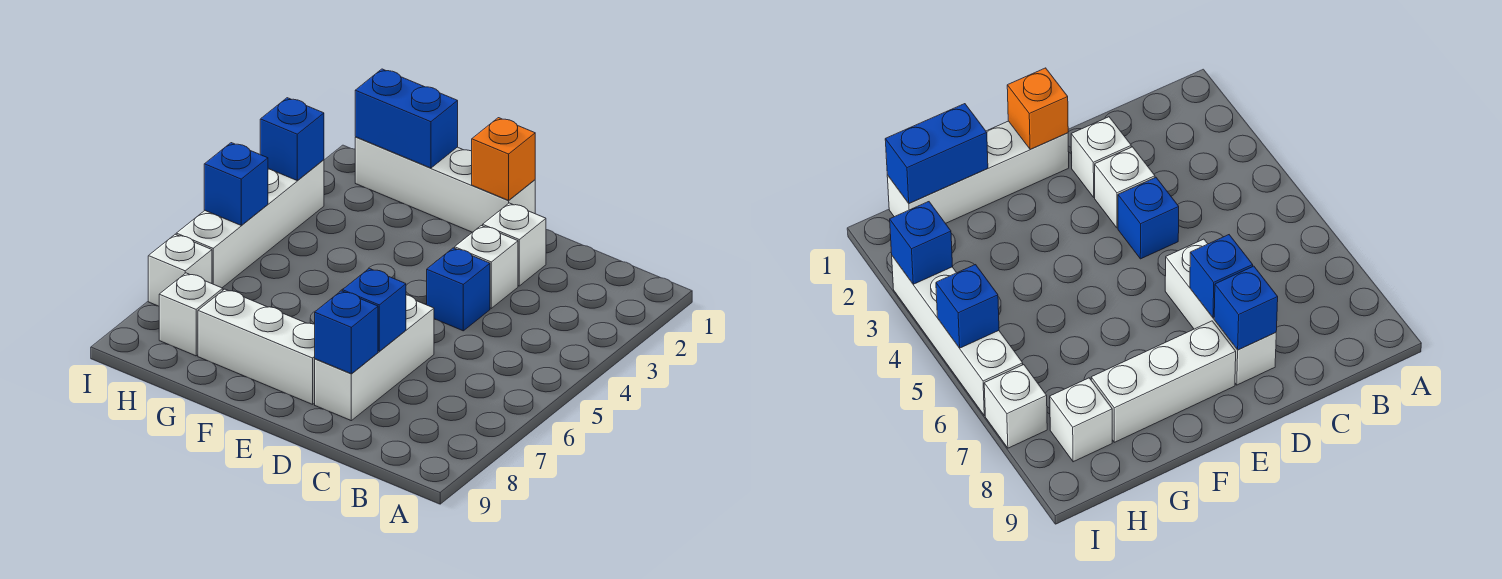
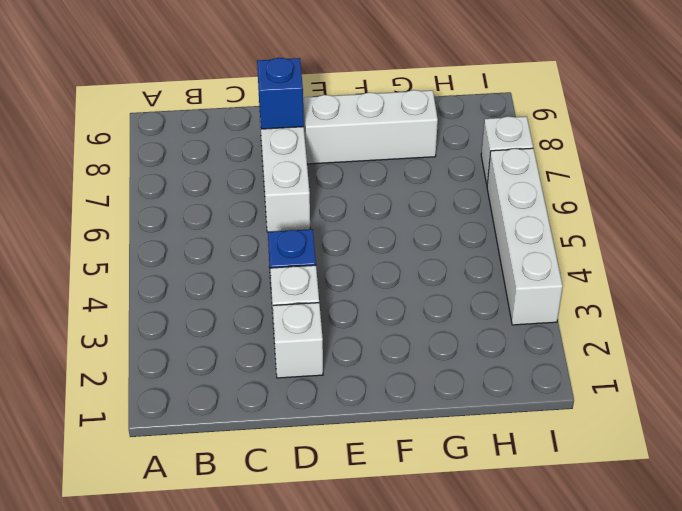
none -> white brick E1:H1 level 1
none -> white brick H8 level 1
none -> blue brick D7 level 2

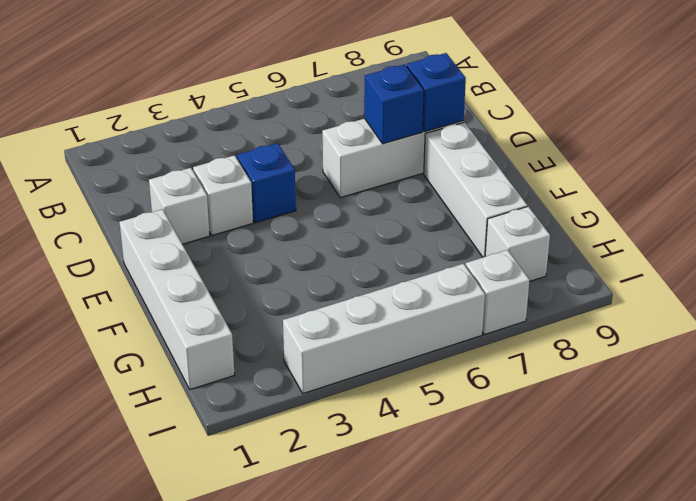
none -> orange brick E1 level 2
none -> blue brick G1:H1 level 2
none -> blue brick I3 level 2

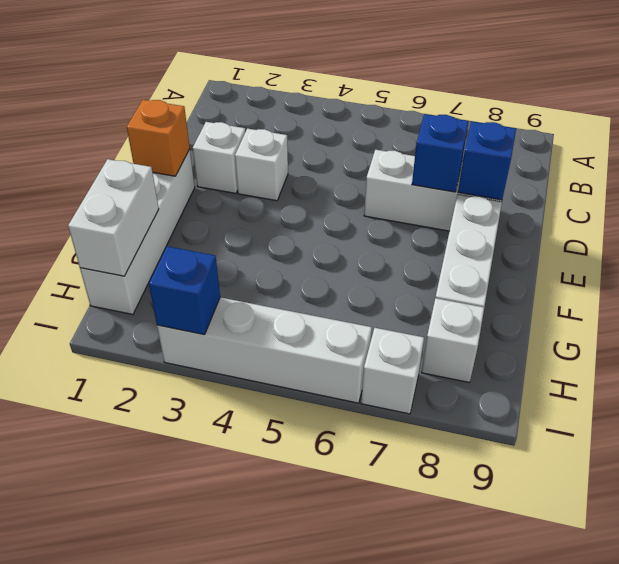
white brick G1:H1 level 2 -> blue brick G1:H1 level 2
none -> blue brick D4 level 1
none -> blue brick I5 level 2

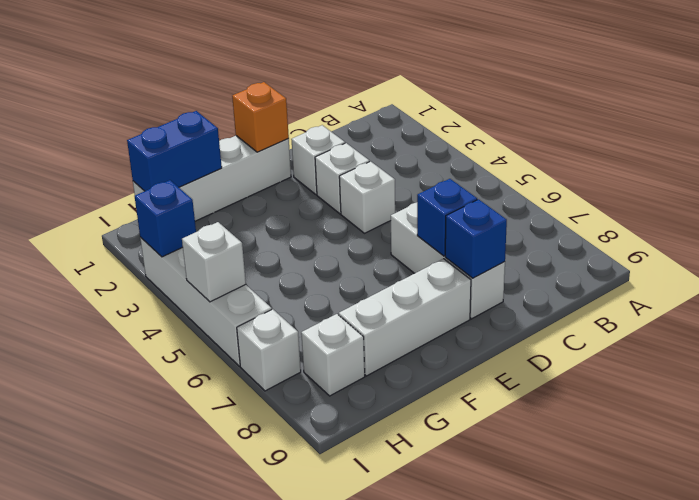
white brick D4 level 1 -> blue brick D4 level 1
white brick I5 level 2 -> blue brick I5 level 2

